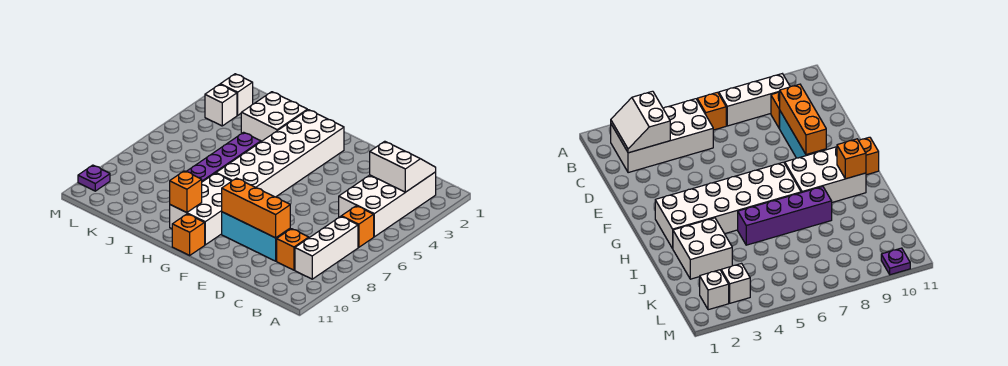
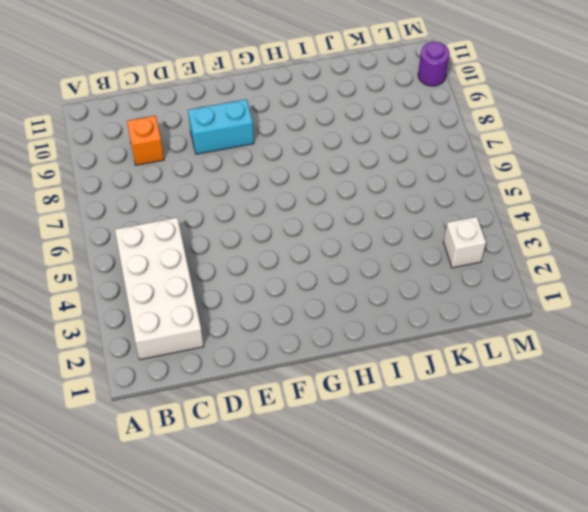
cyan brick E9:F9 level 1 -> cyan brick D9:F9 level 1
purple round brick M10 level 1 -> purple plate M10 level 1
none -> orange brick B6 level 1
none -> white brick B7:B9 level 1
none -> white brick G2:H7 level 1

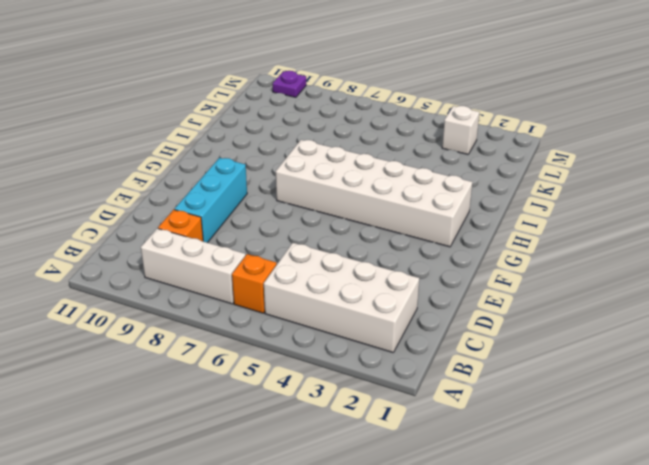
none -> white brick G8:H10 level 1
none -> orange brick G11 level 1
none -> white brick I2:J3 level 1

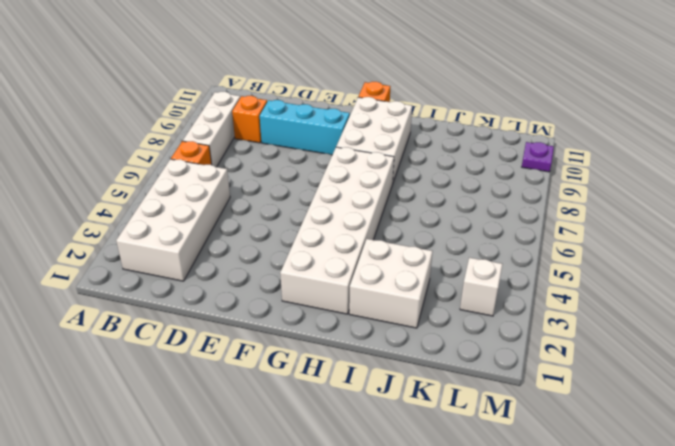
none -> purple brick I5:I8 level 1
none -> white brick L2 level 1
none -> white slope B2:C3 level 2 top 3

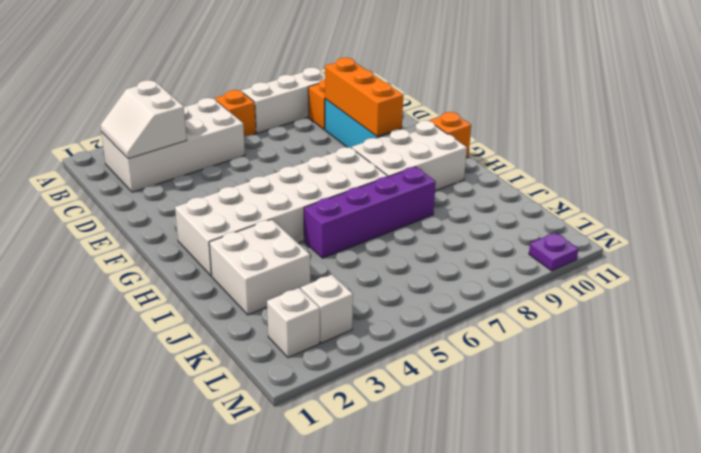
none -> orange brick H10 level 2

